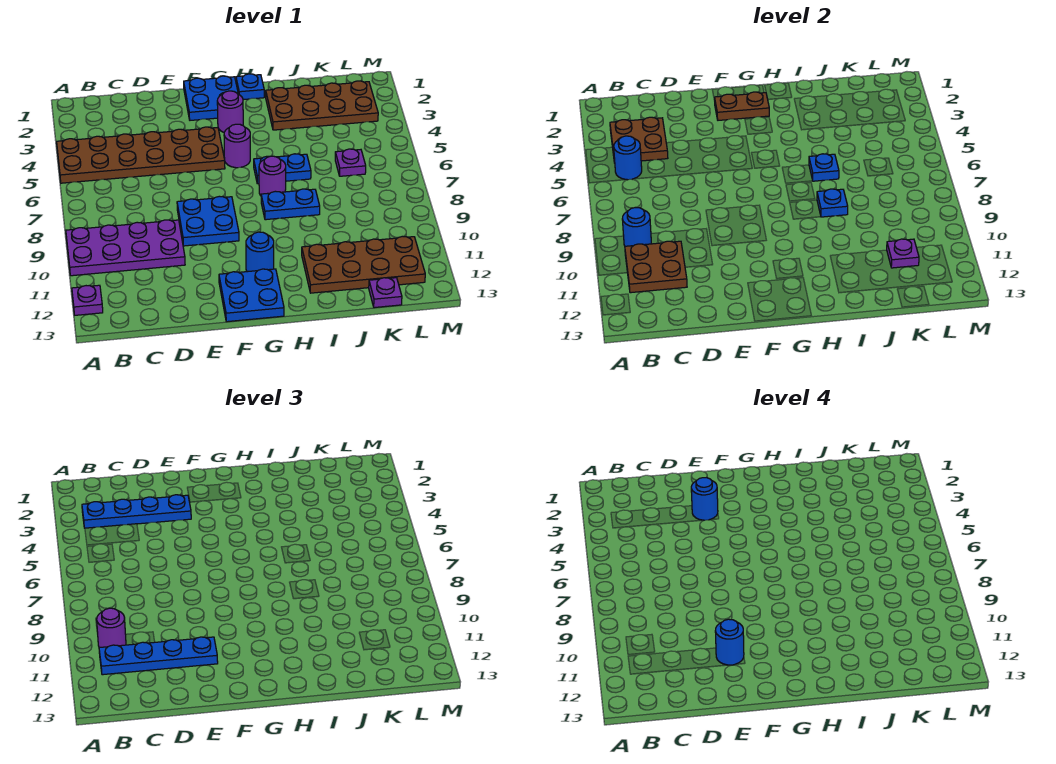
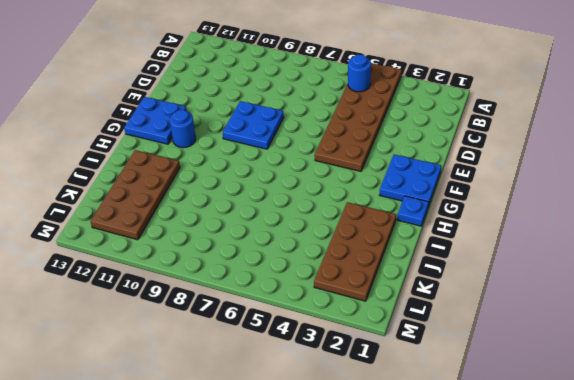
none -> purple plate A9:D10 level 1
none -> purple plate A12 level 1
none -> purple round brick G3 level 1
none -> purple round brick G5 level 1

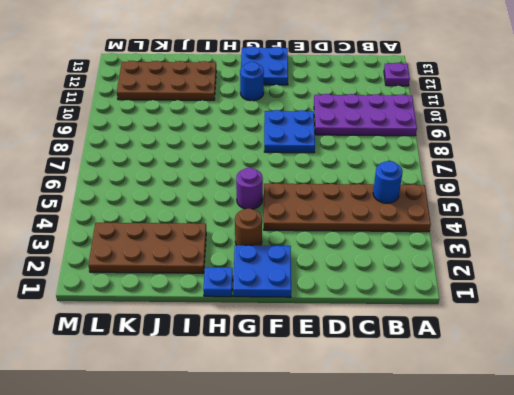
brown round brick G3 level 1 -> purple round brick G3 level 1
none -> blue plate H6:I6 level 1
none -> purple round brick H7 level 1
none -> blue plate H8:I8 level 1
none -> purple plate K6 level 1

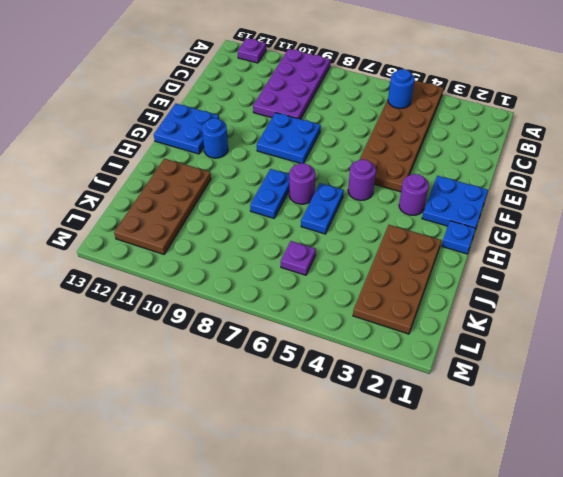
none -> purple plate K13 level 1
none -> brown plate B3:C4 level 2
none -> blue round brick B9 level 2
none -> brown plate B10:C11 level 2

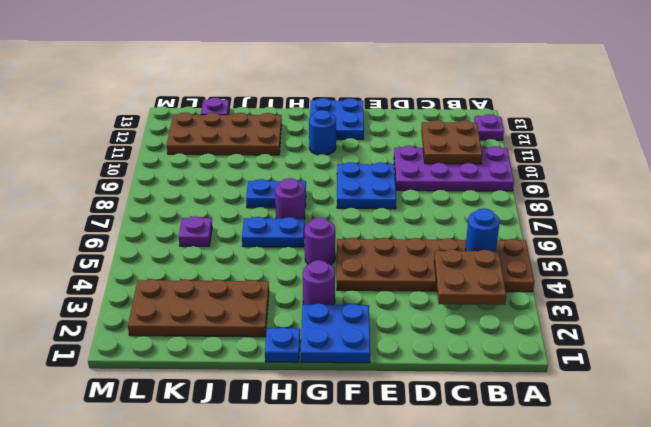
none -> blue round brick B9 level 2
none -> brown plate F2:G2 level 2
none -> blue plate I6 level 2
none -> blue plate I8 level 2

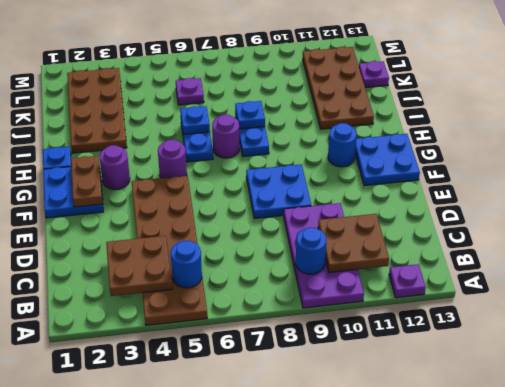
none -> purple plate K11 level 2
none -> blue plate B3:E3 level 3
none -> purple round brick B10 level 3
none -> blue plate B11:E11 level 3

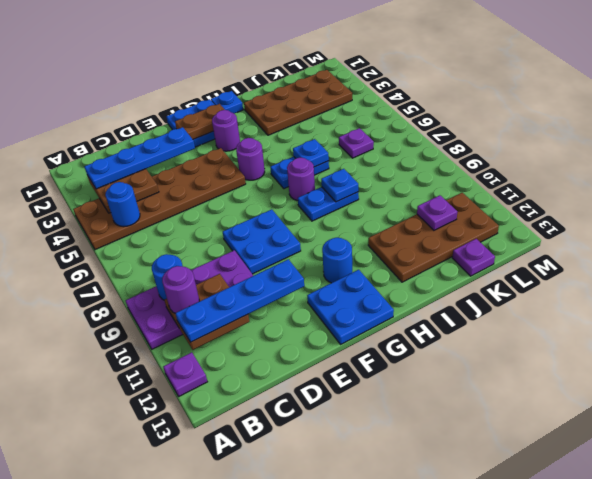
none -> blue round brick E3 level 4
none -> blue round brick E11 level 4

